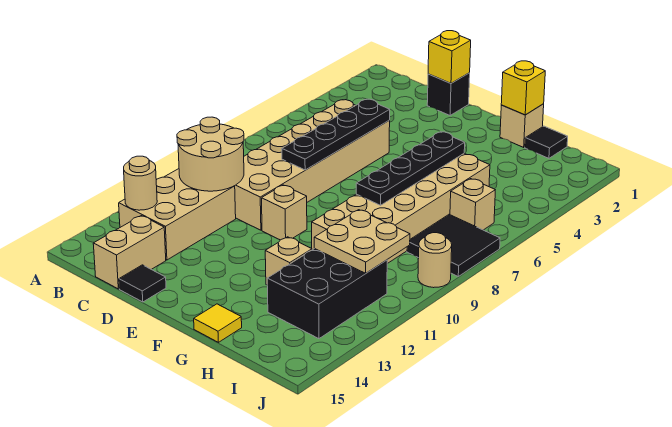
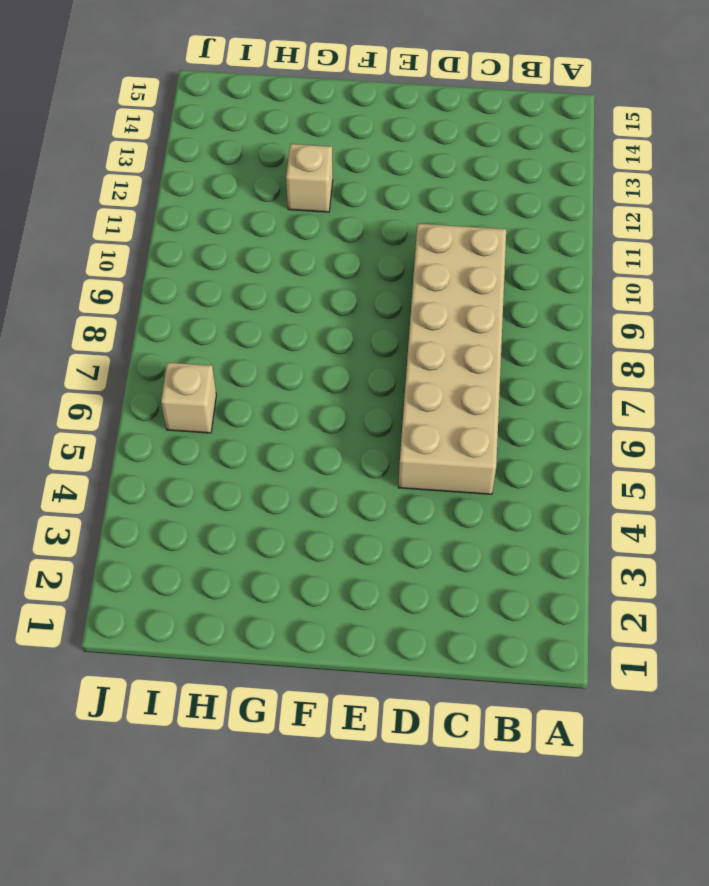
none -> tan brick B11:C13 level 1
none -> tan brick C14:C15 level 1
none -> black brick D1 level 1

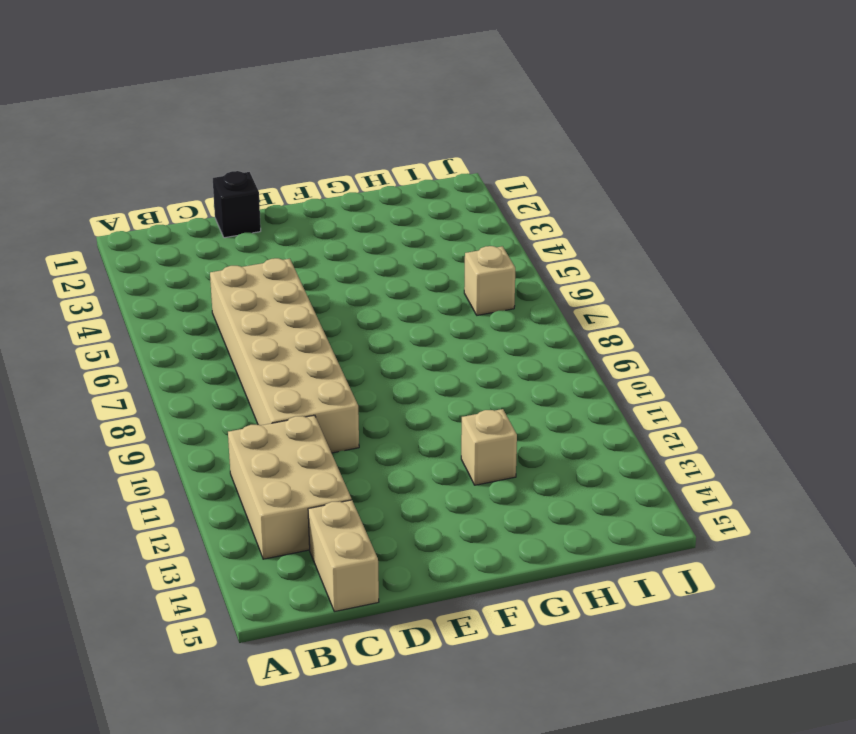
none -> black tile D15 level 1
none -> tan brick E10 level 1
none -> tan brick G1 level 1

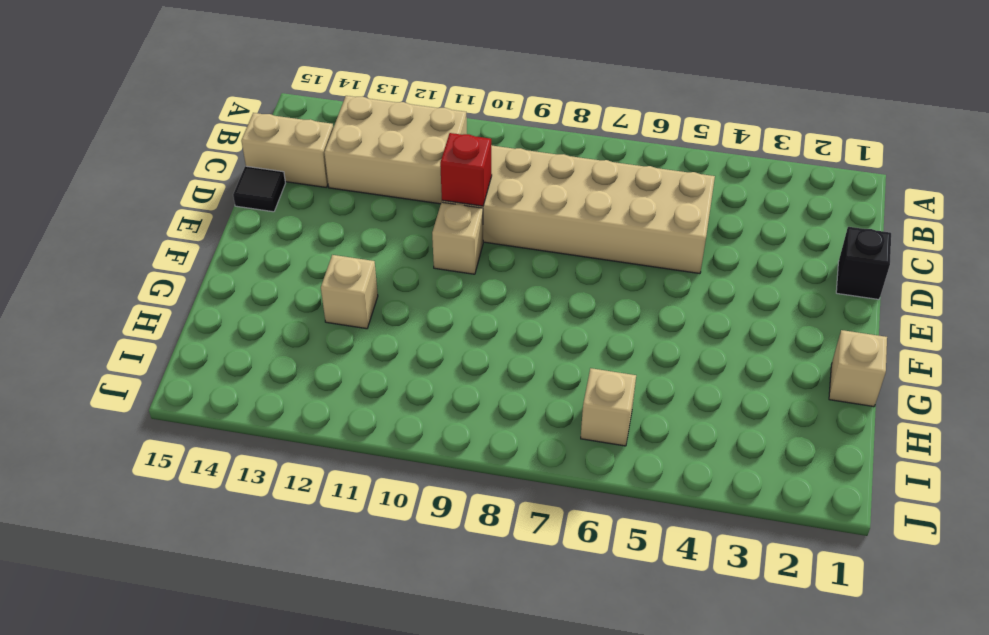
red brick D10 level 2 -> none
none -> tan brick G5:H10 level 1
none -> yellow tile G15 level 1
none -> black tile H1 level 1

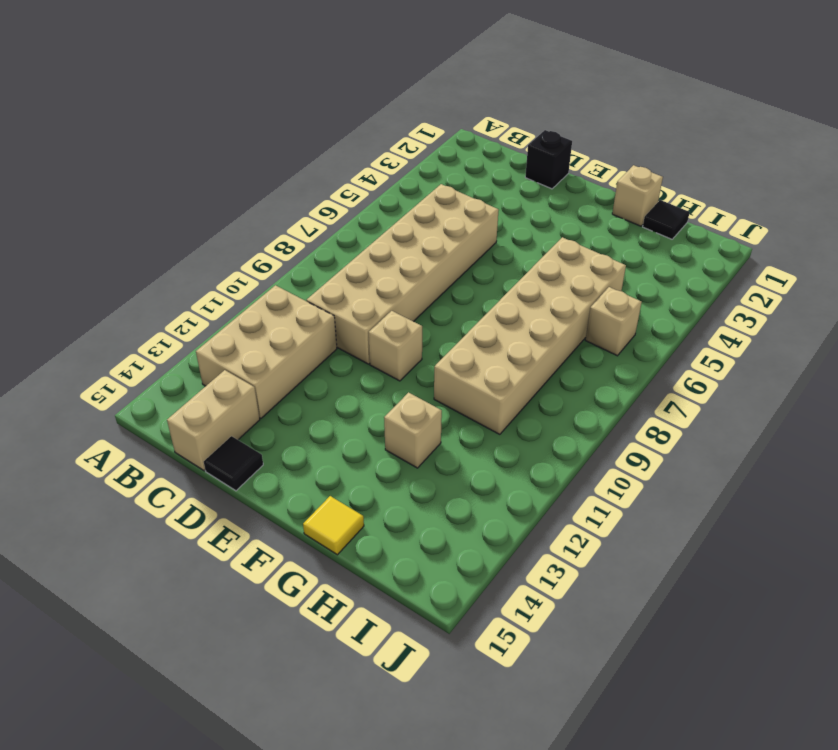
none -> black brick H11:I13 level 1
none -> black tile I7:J8 level 1
none -> tan round brick J9 level 1

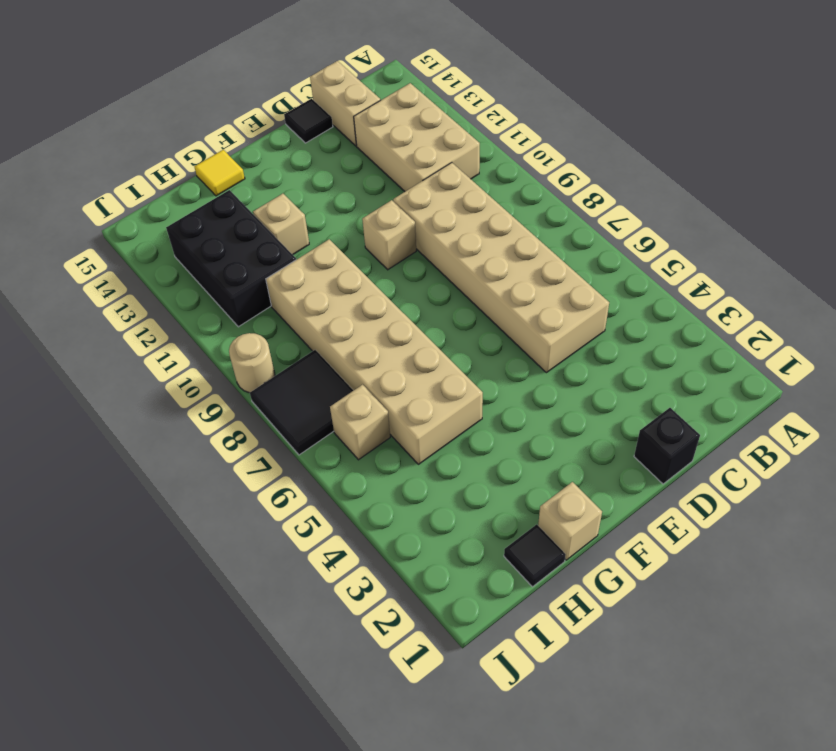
none -> tan round brick B10:C11 level 2
none -> tan round brick B13 level 2
none -> yellow brick D1 level 2

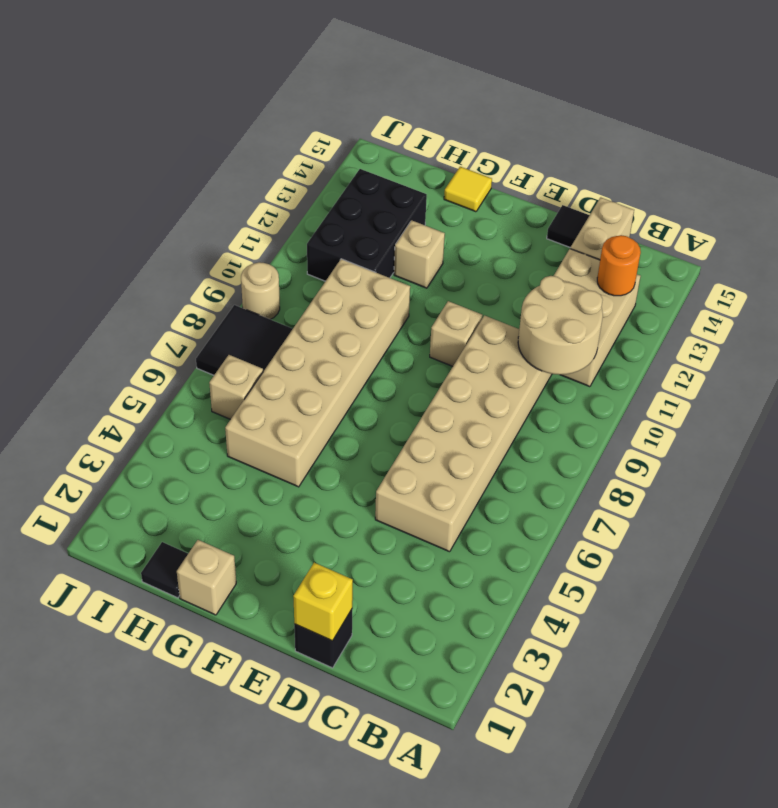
orange round brick B13 level 2 -> tan round brick B13 level 2
none -> black plate D5:D8 level 2
none -> yellow brick G1 level 2
none -> black plate G5:G8 level 2

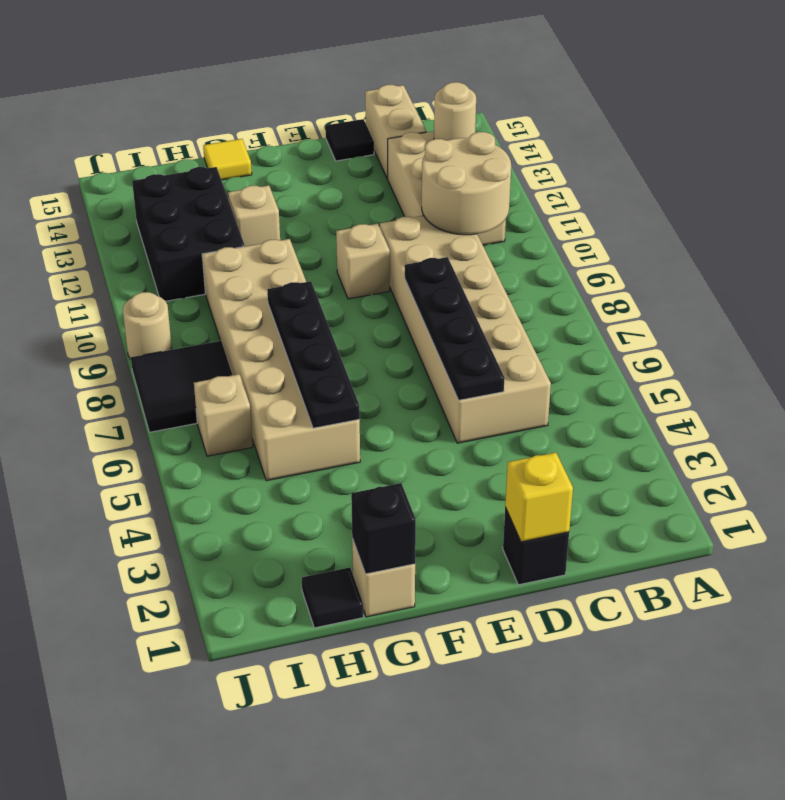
black brick G1 level 2 -> yellow brick G1 level 2
none -> tan plate H10:I11 level 2

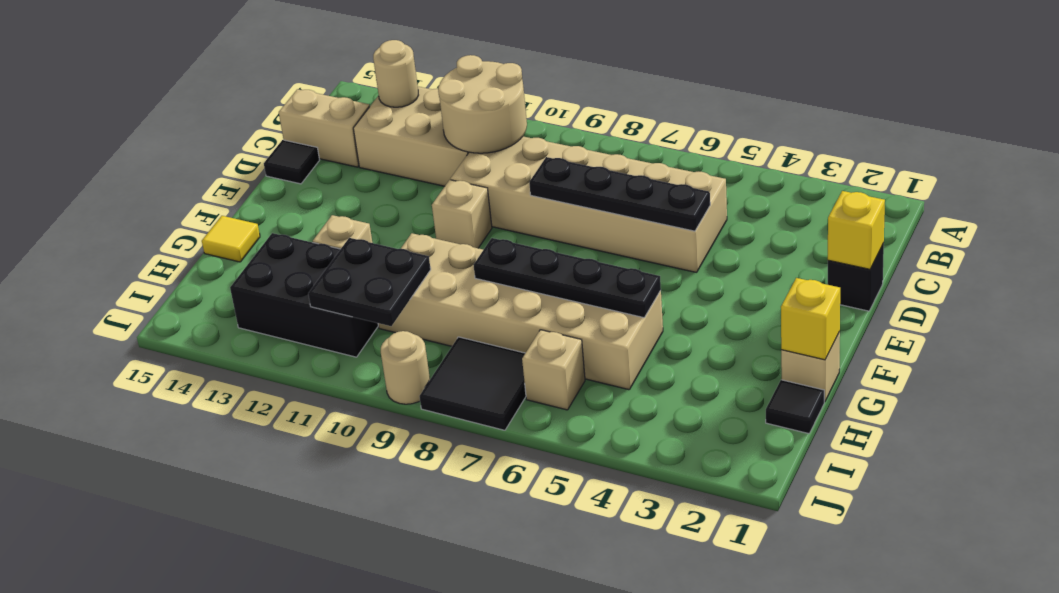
black plate H10:I11 level 2 -> tan plate H10:I11 level 2

